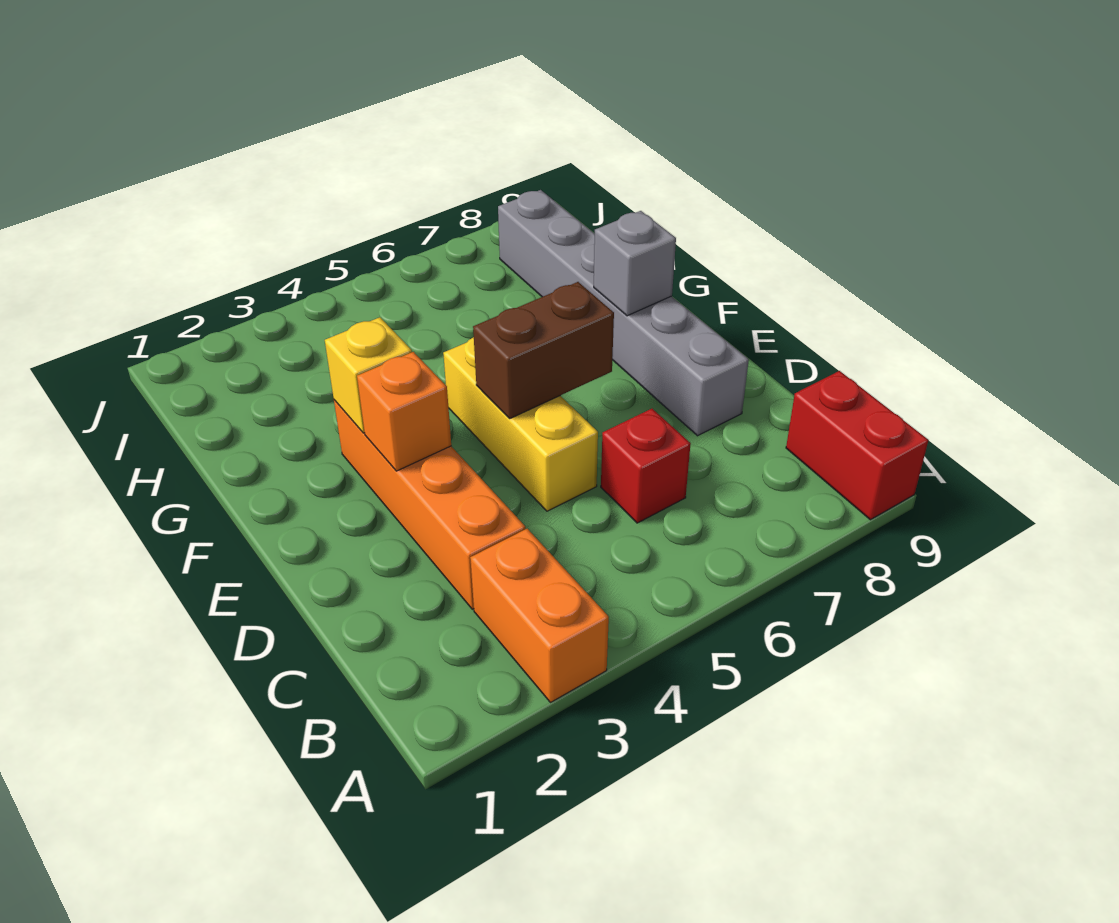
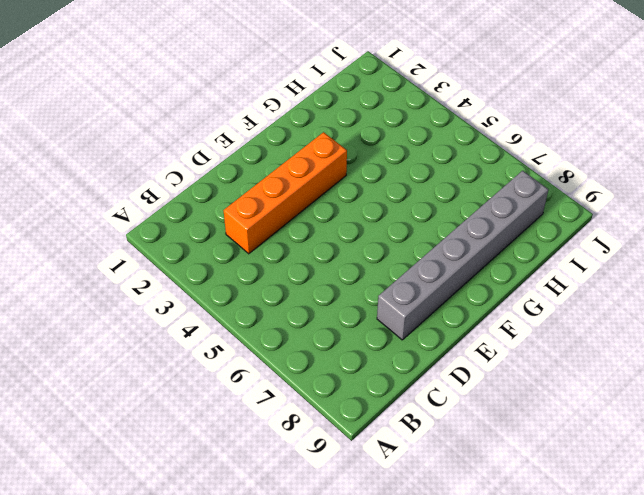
none -> orange brick A3:B3 level 1
none -> red brick A9:B9 level 1

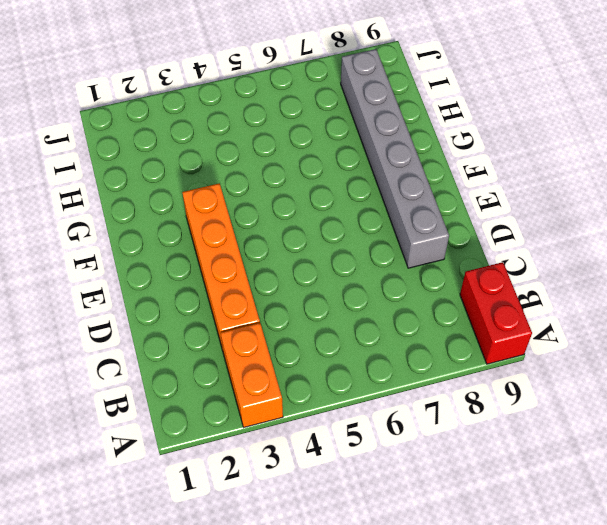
none -> red brick C6 level 1
none -> yellow brick D5:F5 level 1

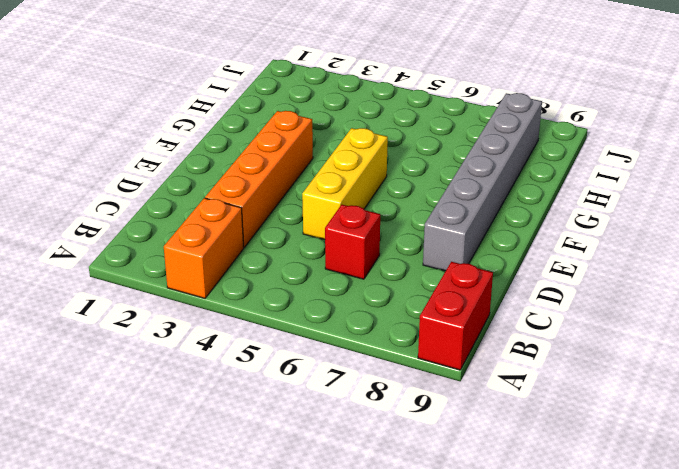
none -> orange brick E3 level 2
none -> brown brick E5:E6 level 2

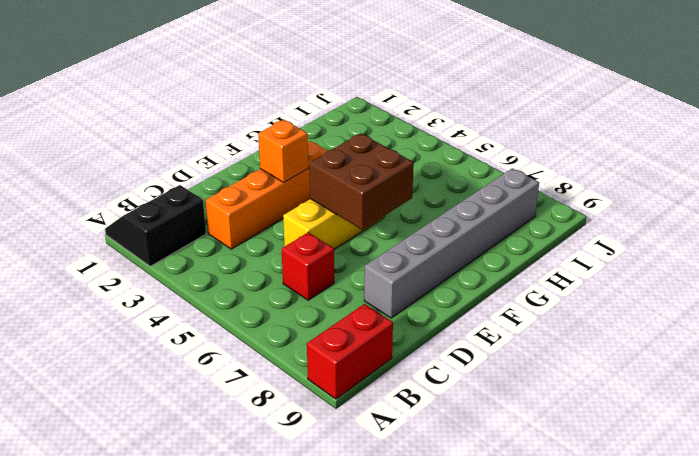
black slope A1:B2 level 1 top 2 -> none
brown brick E5:F6 level 2 -> brown brick E5:E6 level 2
none -> orange brick A3:B3 level 1
none -> yellow brick F3 level 2

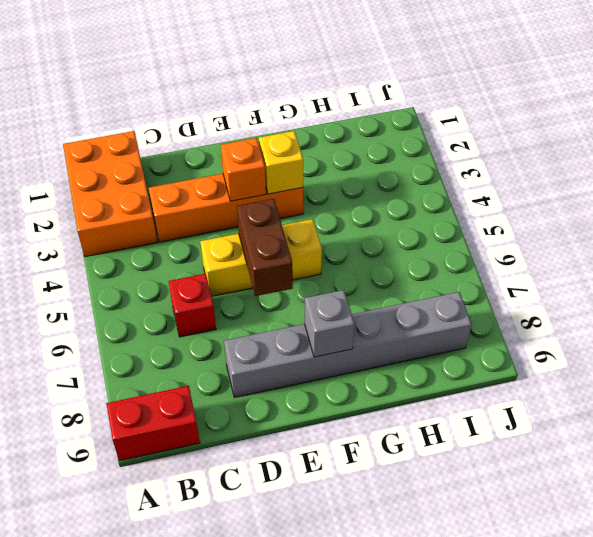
orange brick A1:B3 level 1 -> orange brick A3:B3 level 1

